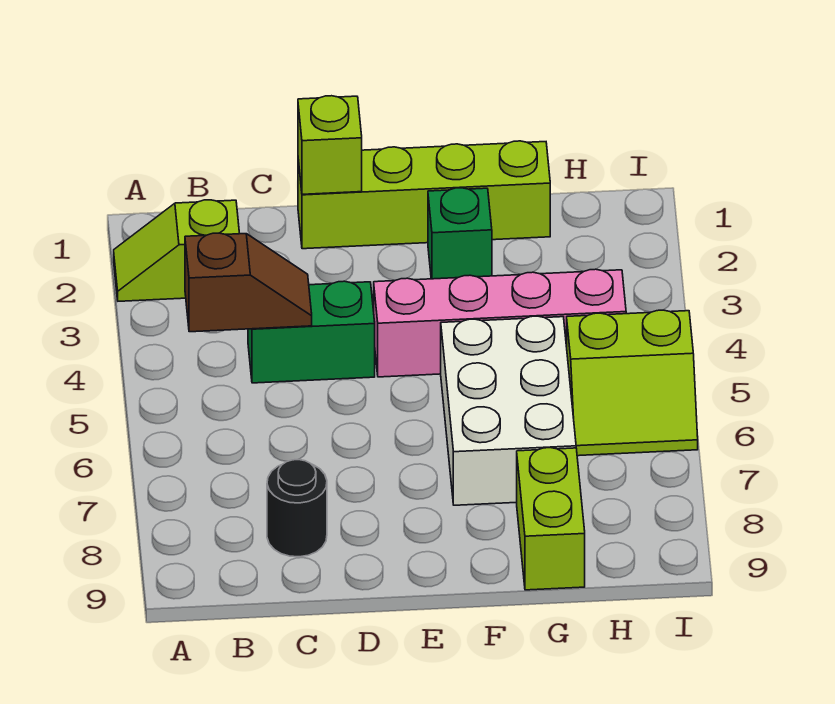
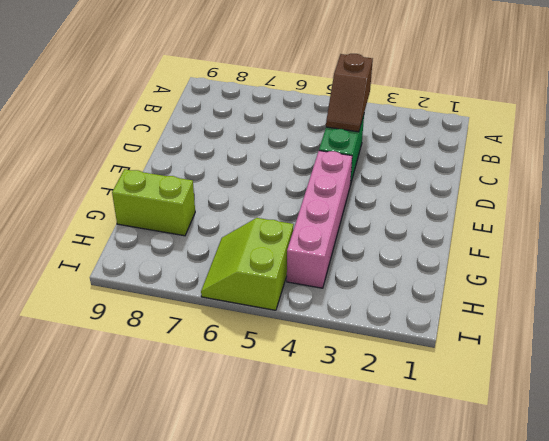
none -> lime slope A2:B2 level 1 top B
none -> black round brick C8 level 1

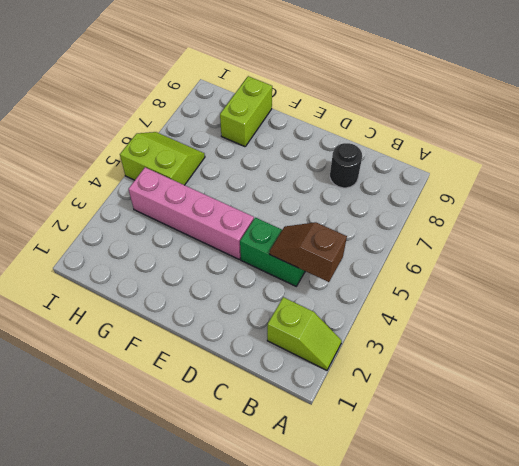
none -> lime brick D1:G1 level 1
none -> green brick F2 level 1

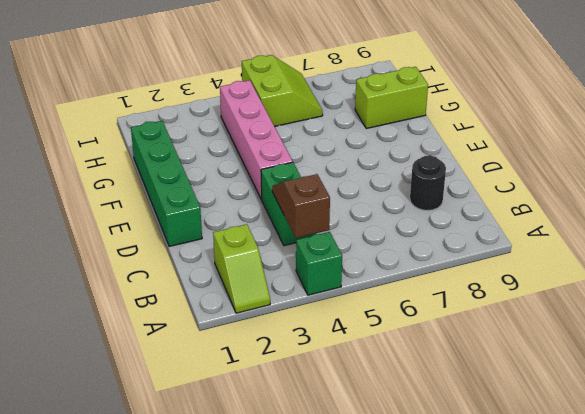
green brick A4 level 1 -> green brick F2 level 1
green brick D1:G1 level 1 -> lime brick D1:G1 level 1
none -> white brick F5:G7 level 1
none -> lime brick D1 level 2

